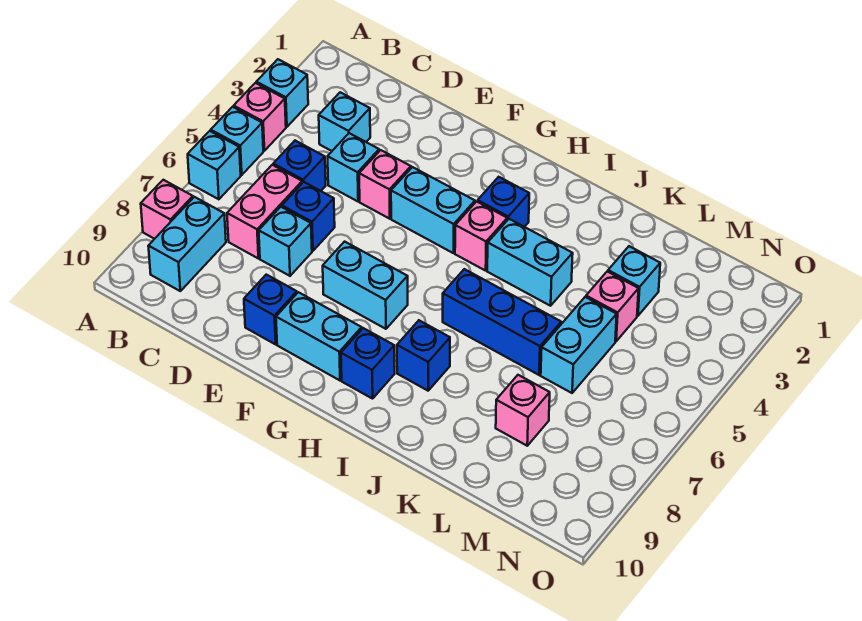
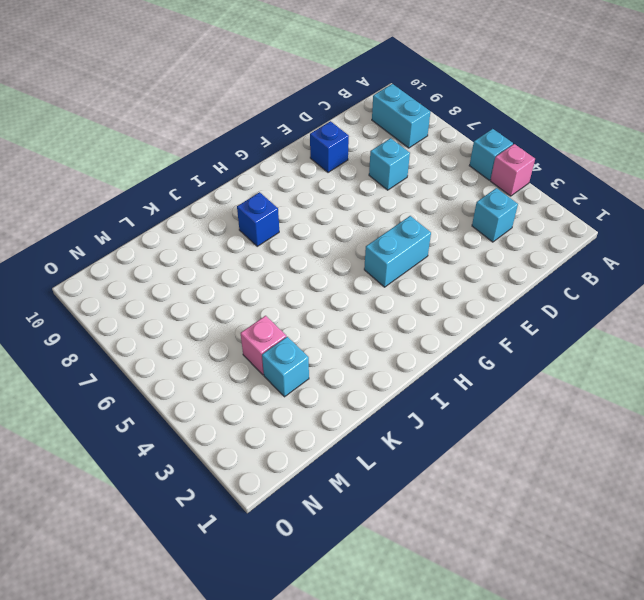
none -> cyan brick A3 level 1
none -> cyan brick A6 level 1
none -> pink brick A8 level 1

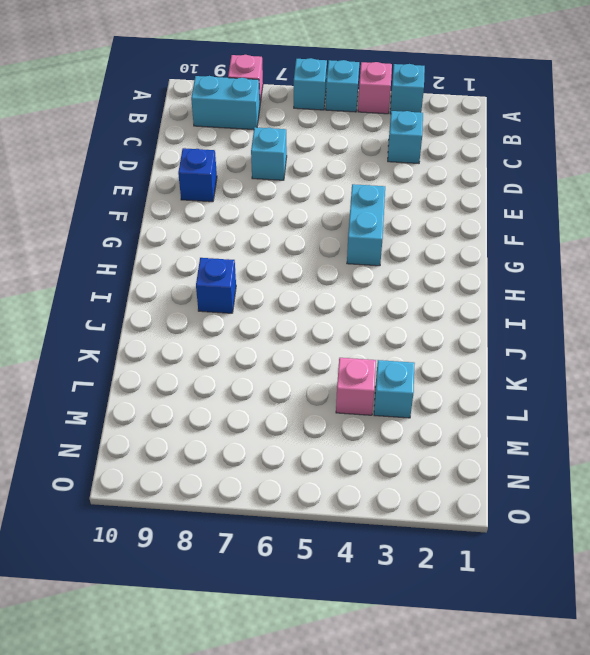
none -> blue brick C5 level 1
none -> pink brick C6:C7 level 1
none -> cyan brick D4 level 1

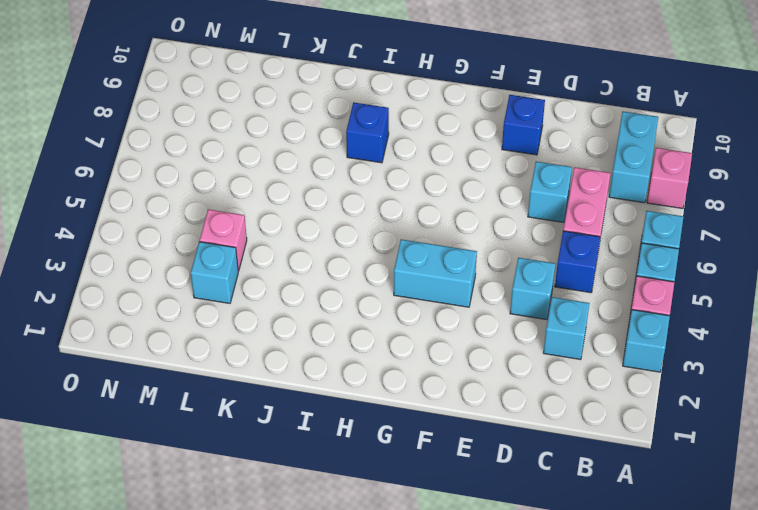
none -> blue brick D6 level 1
none -> pink brick E4 level 1
none -> cyan brick F7:G7 level 1

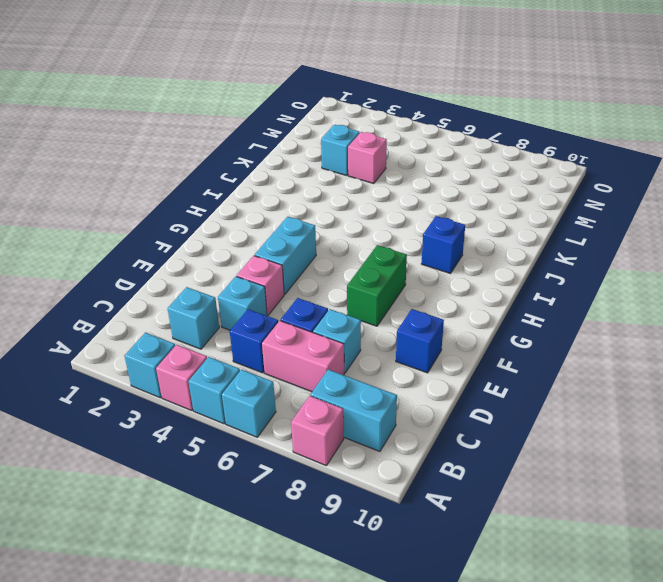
green brick F7:G7 level 1 -> cyan brick F7:G7 level 1
none -> cyan brick F9:G9 level 1
none -> blue brick H3 level 1
none -> pink brick H4 level 1

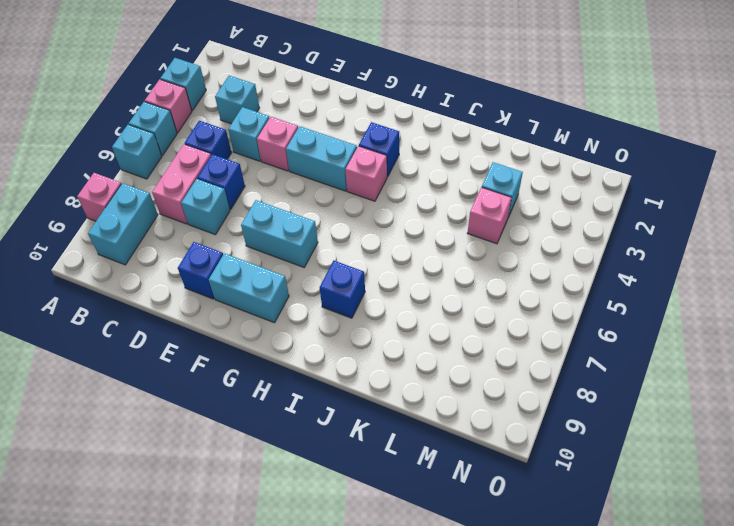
none -> blue brick H9 level 1
none -> cyan brick I4:J4 level 1
none -> blue brick I6:K6 level 1

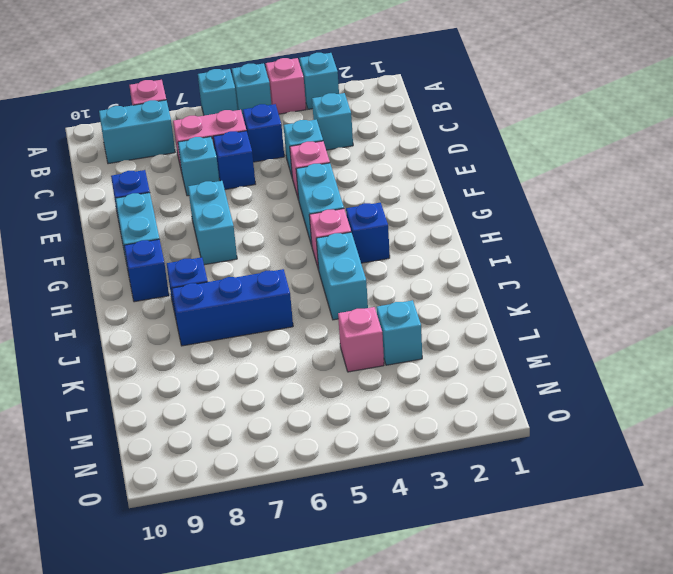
blue brick J6:J8 level 1 -> blue brick I6:K6 level 1
none -> cyan brick L5:L6 level 1
none -> pink brick L8 level 1

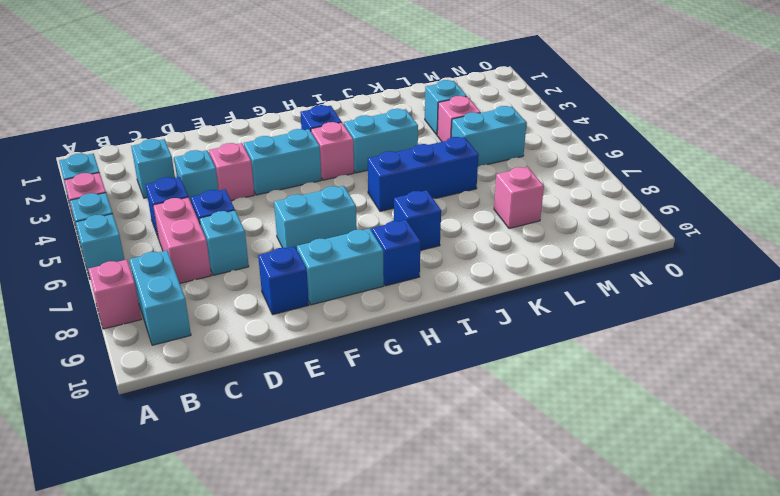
cyan brick L5:M5 level 1 -> cyan brick L5:L6 level 1

